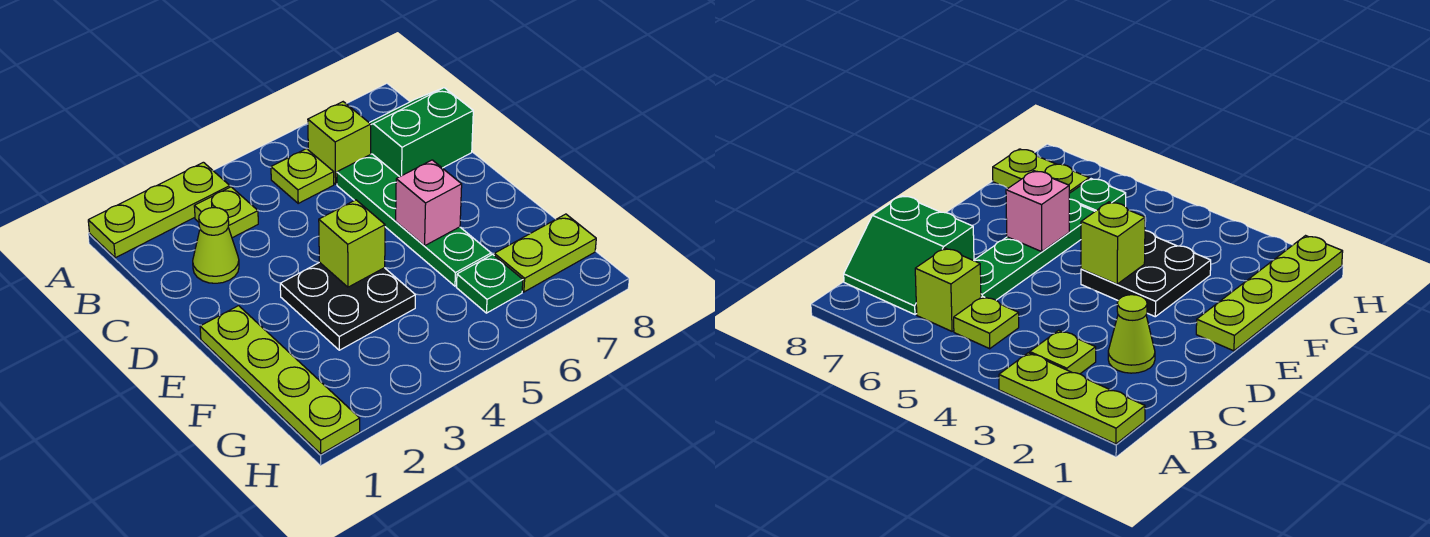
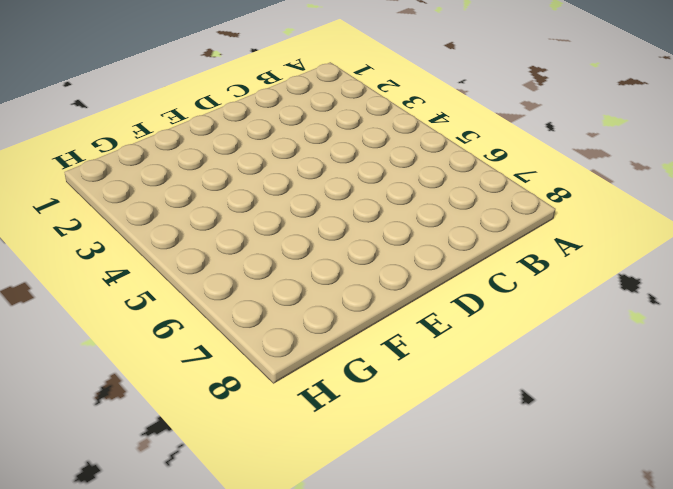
none -> lime plate A1:A3 level 1
none -> lime plate B3 level 1
none -> lime plate B5 level 1

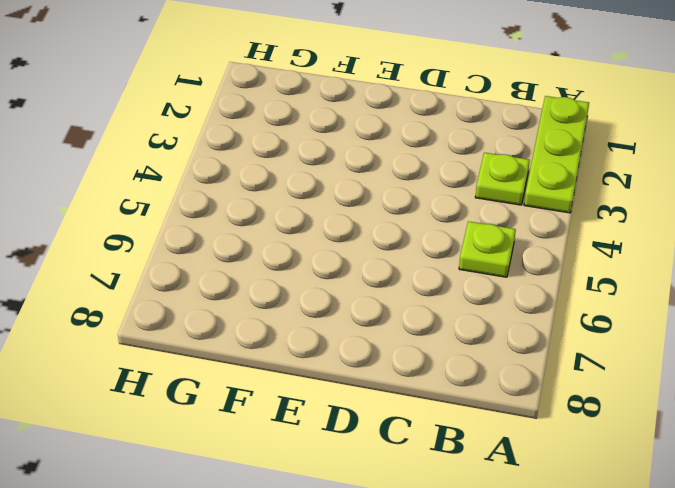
none -> lime brick B6 level 1
none -> green slope B7:C8 level 1 top C
none -> lime cone C2 level 1

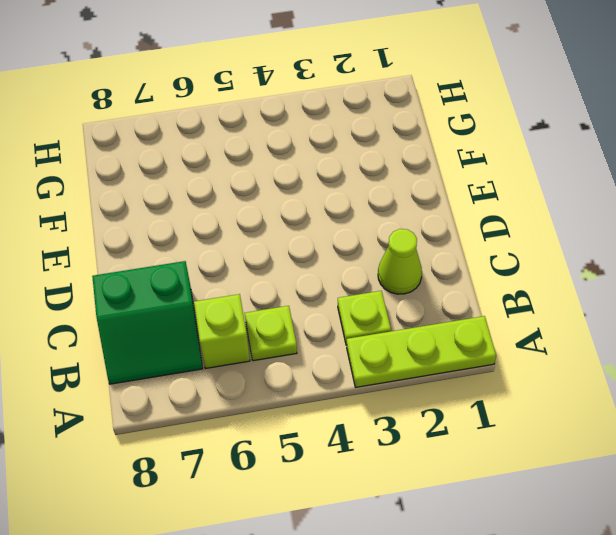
none -> green plate C6:F6 level 1
none -> lime plate E1:H1 level 1
none -> black plate E3:F4 level 1

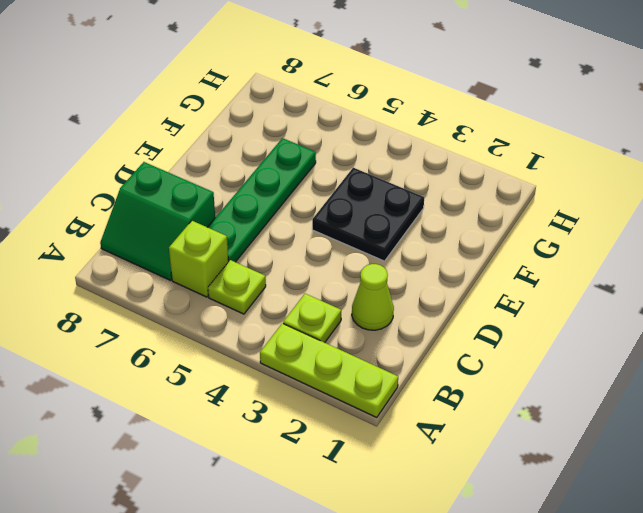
none -> lime plate E1:H1 level 1
none -> green plate G6 level 1
none -> lime plate G7:G8 level 1

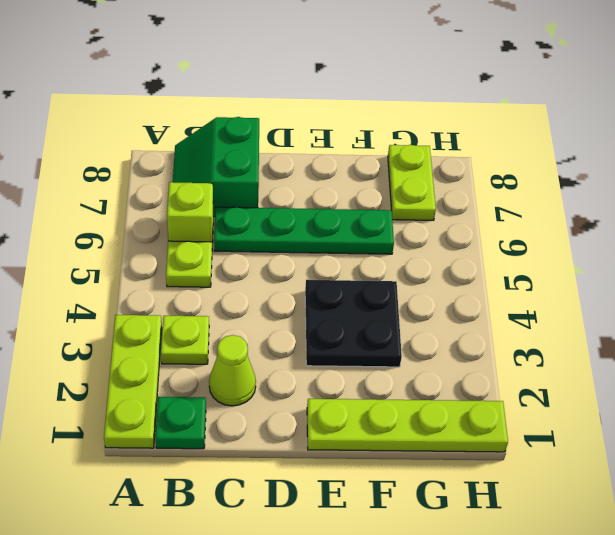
green plate B1 level 1 -> green plate G6 level 1
none -> lime brick E4 level 2
none -> pink brick E6 level 2

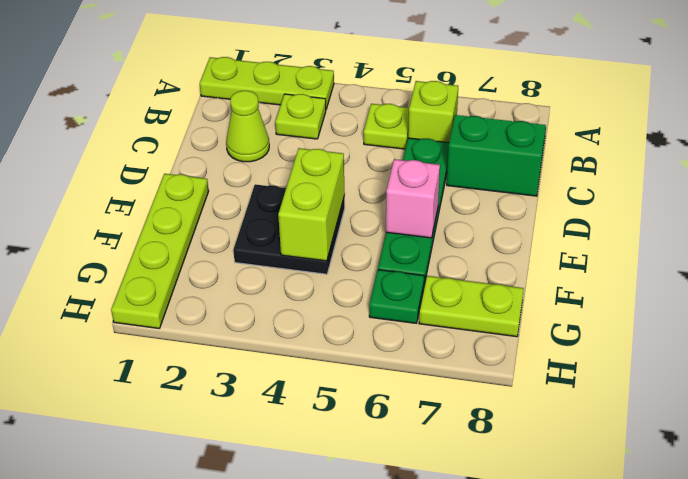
lime brick E4:F4 level 2 -> lime brick E4 level 2

